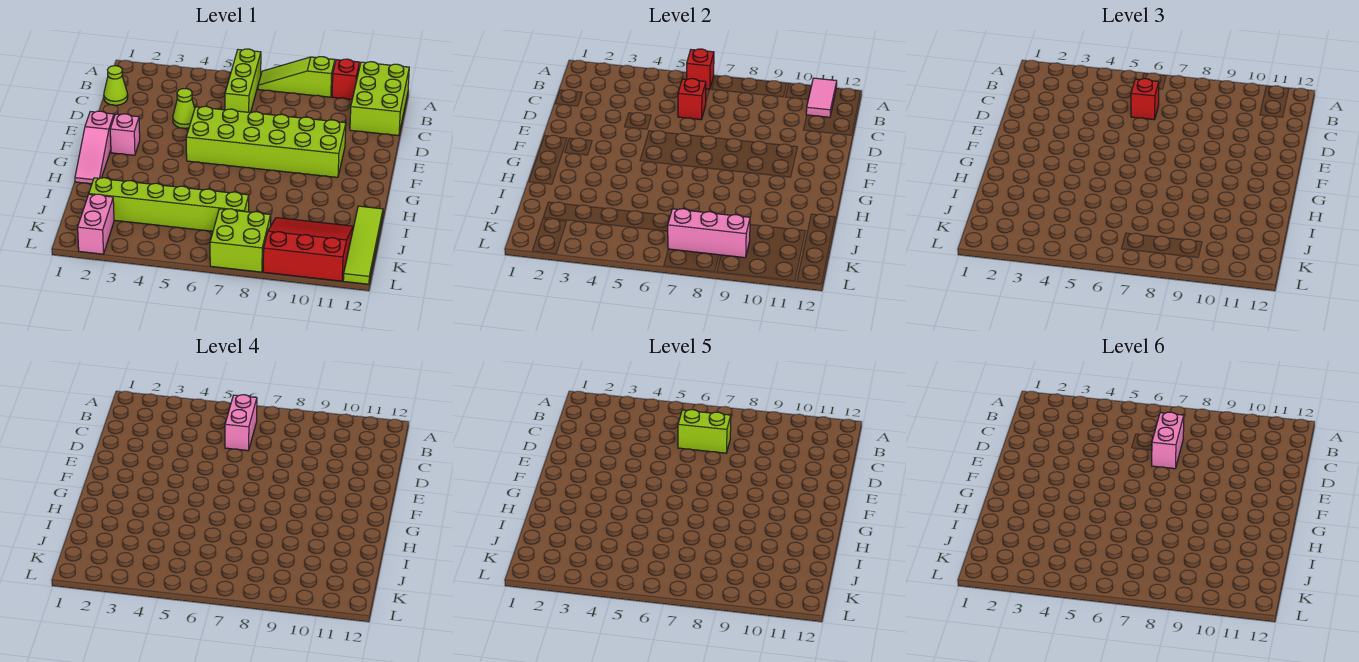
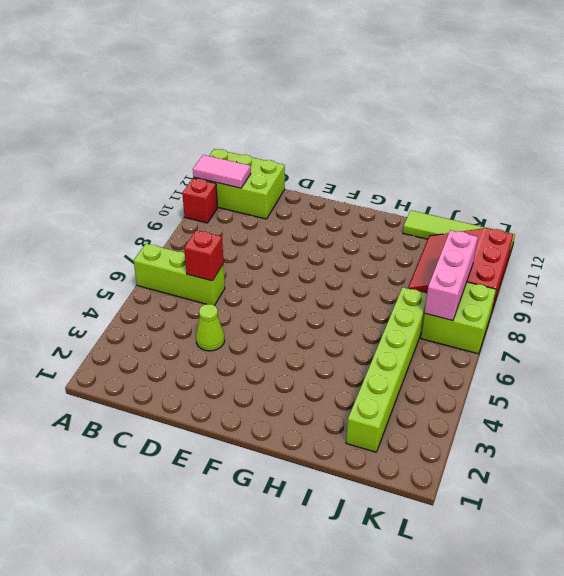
none -> lime slope A7:A9 level 1 top 9
none -> lime cone C1 level 1
none -> lime brick E5:F10 level 1

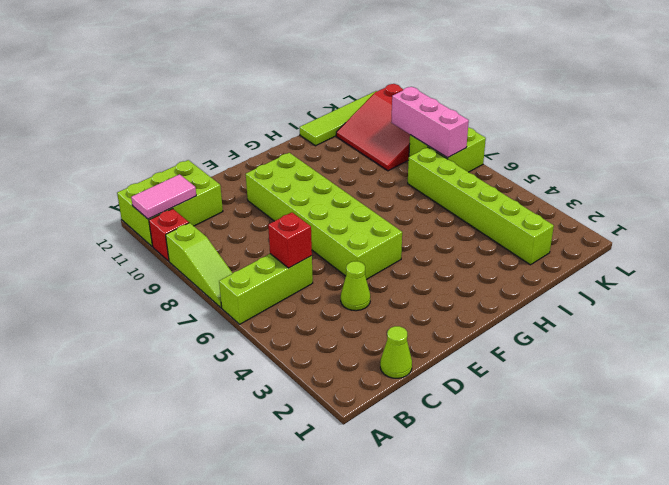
none -> pink slope F1:H1 level 1 top F
none -> pink brick F2 level 1
none -> pink brick K2:L2 level 1

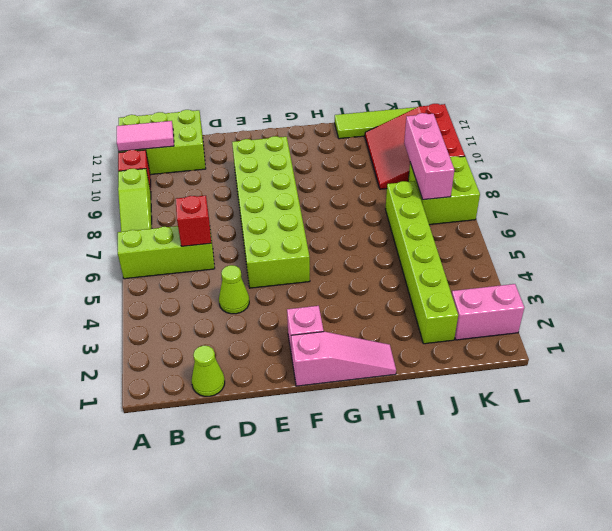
none -> red brick A6 level 2
none -> red brick C6 level 3
none -> pink brick B6:C6 level 4

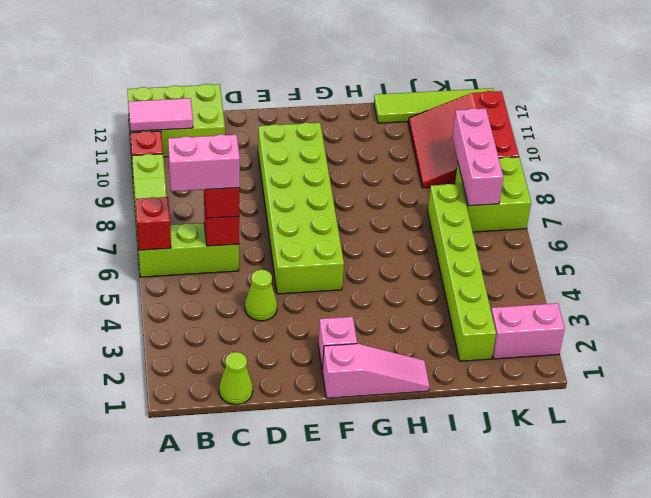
none -> lime brick C6:C7 level 5
none -> pink brick C7:D7 level 6

